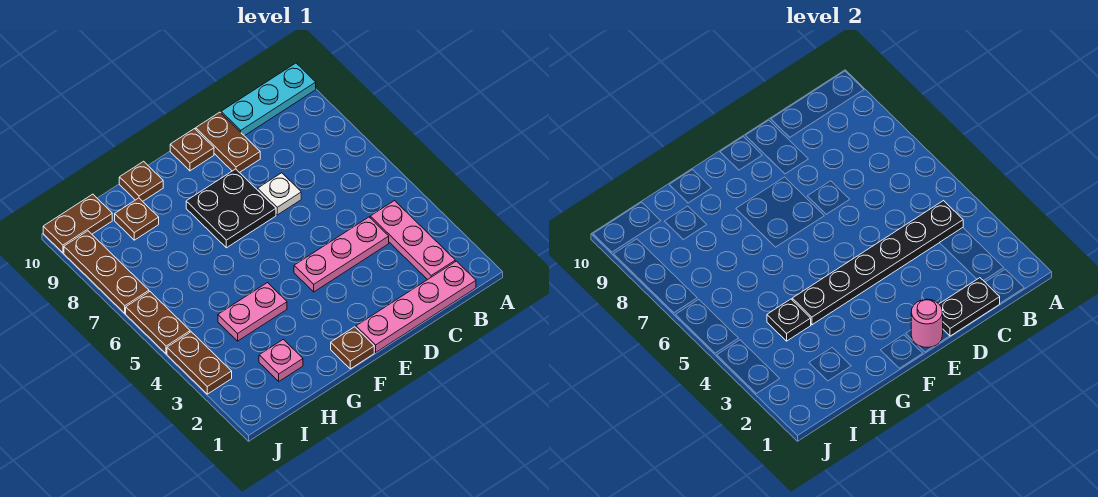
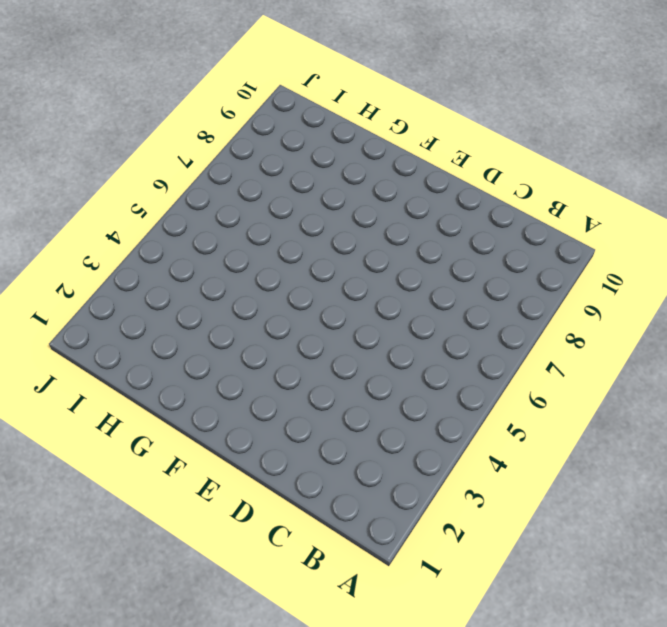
none -> cyan plate A10:C10 level 1
none -> pink plate B1:E1 level 1
none -> pink plate B2:B4 level 1

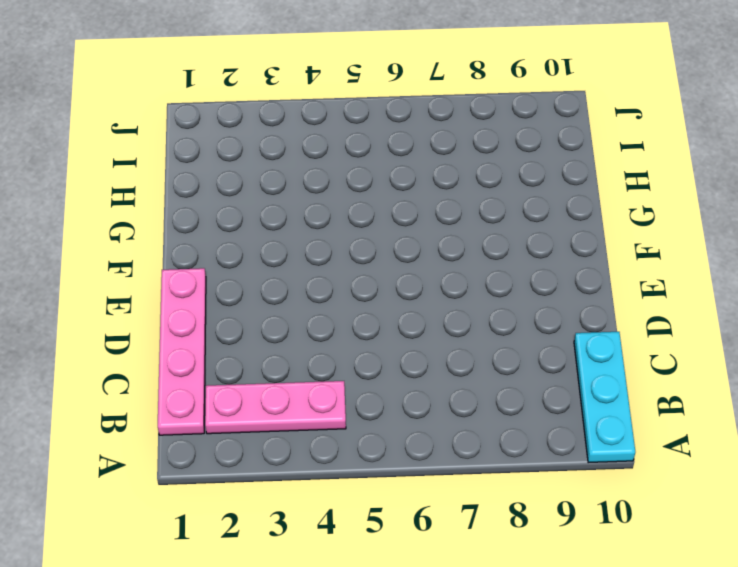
none -> pink plate C4:E4 level 1
none -> white plate D7 level 1
none -> brown plate D9:D10 level 1

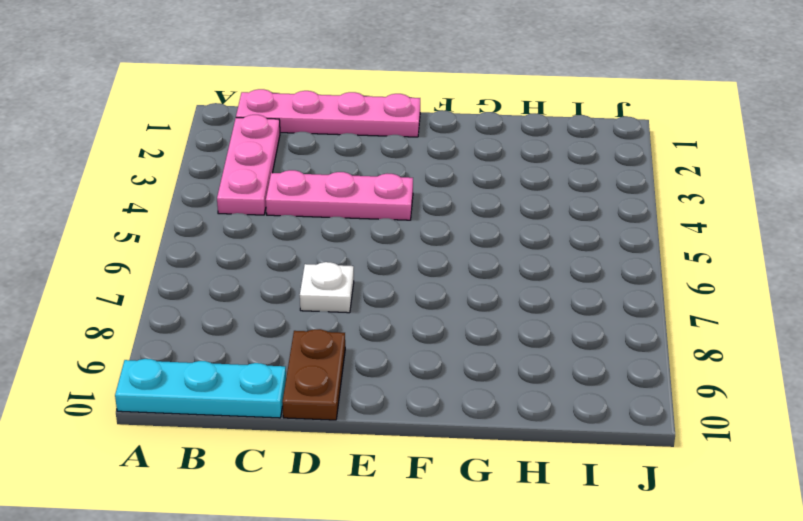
none -> black plate E7:F8 level 1
none -> brown plate E10 level 1
none -> brown plate F1 level 1

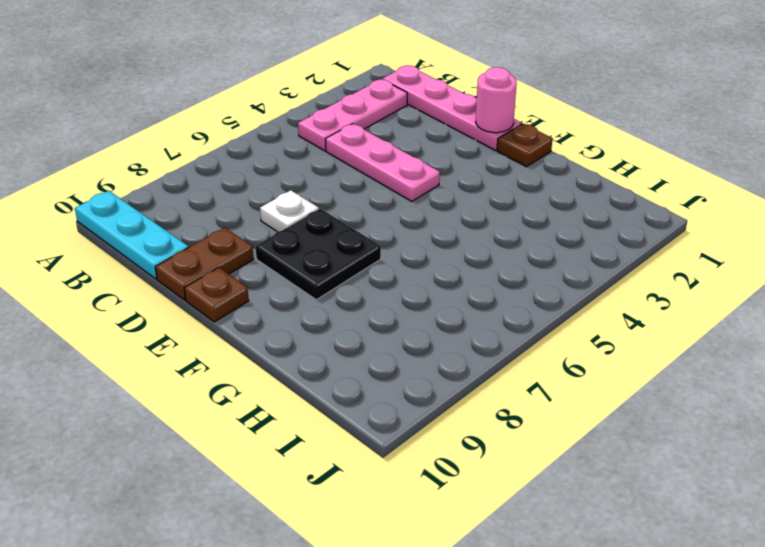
none -> pink plate G4:H4 level 1
none -> brown plate G10 level 1
none -> pink plate H2 level 1

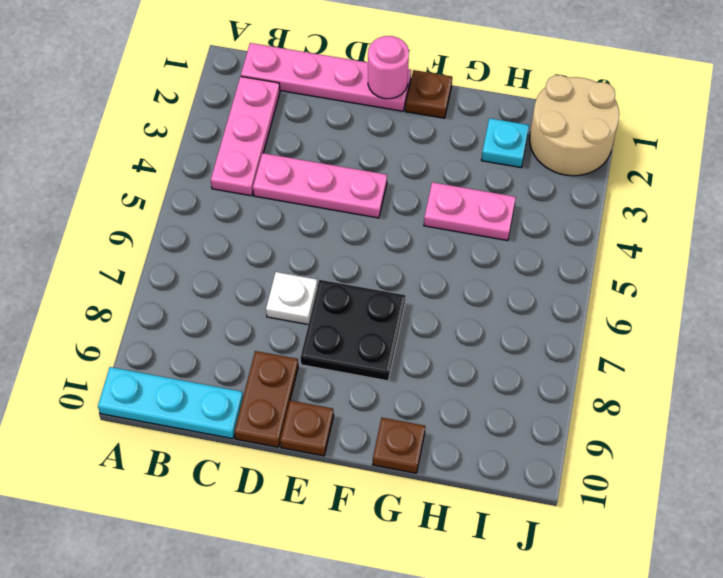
cyan plate H2 level 1 -> pink plate H2 level 1
tan round brick I1:J2 level 1 -> none
none -> brown plate H9 level 1
none -> brown plate I10:J10 level 1
none -> brown plate J3:J4 level 1

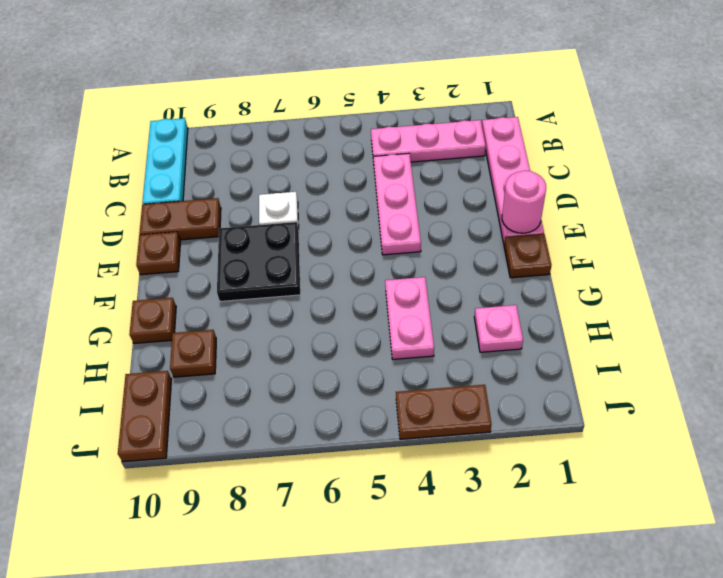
none -> brown plate J5:J6 level 1
none -> brown plate J7:J9 level 1
none -> black plate B4:G4 level 2

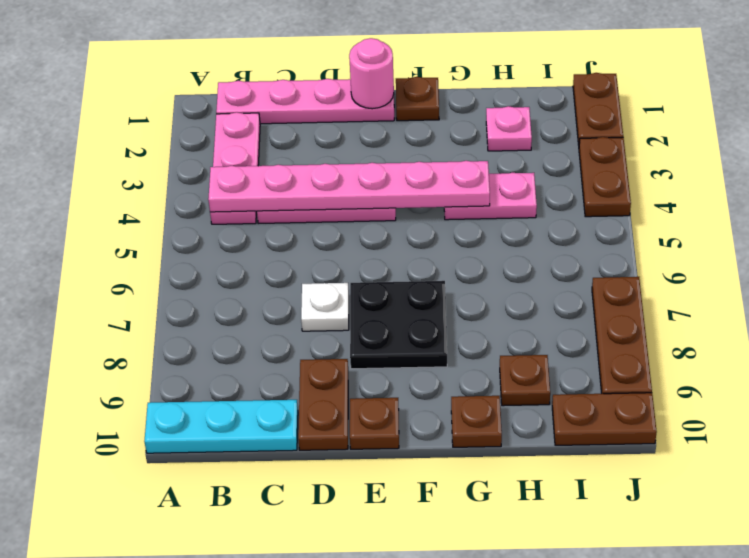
pink plate B4:G4 level 2 -> black plate B4:G4 level 2
brown plate J1:J2 level 1 -> brown plate J5:J6 level 1
none -> black plate C1:D1 level 2
none -> black plate H4 level 2

